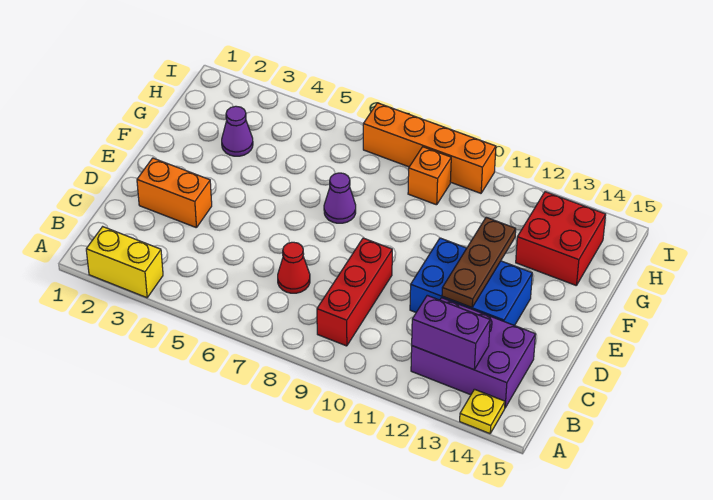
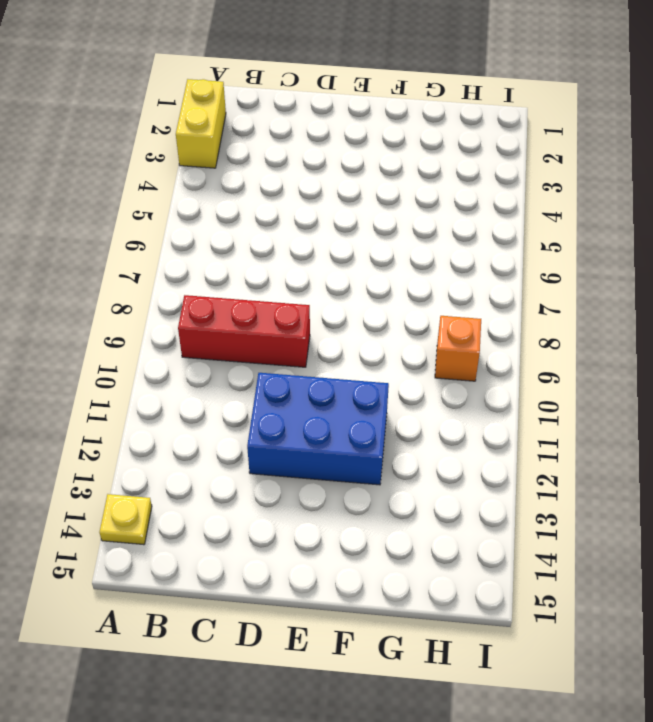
blue brick D11:F12 level 1 -> blue brick D11:E13 level 1
none -> purple brick B12:C14 level 1
none -> red cone C7 level 1
none -> orange brick D2:D3 level 1

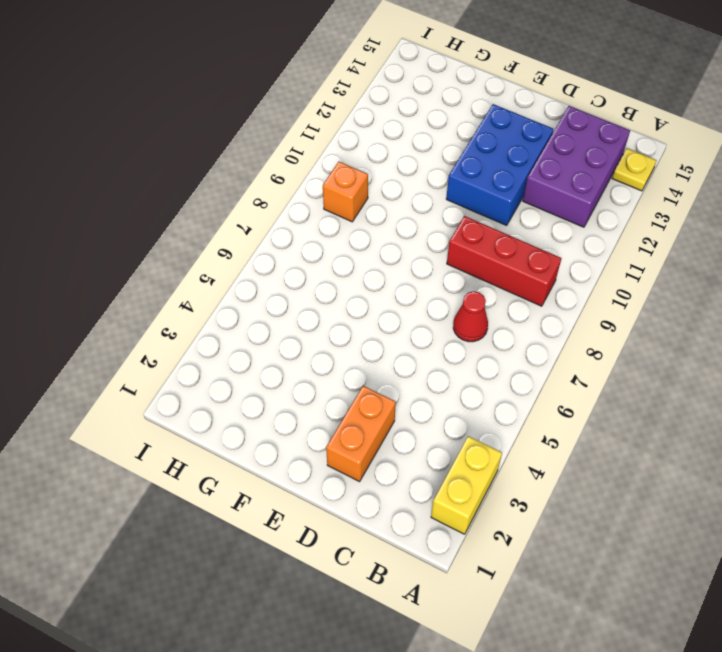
none -> purple cone F7 level 1
none -> purple cone G3 level 1
none -> red brick G13:H14 level 1

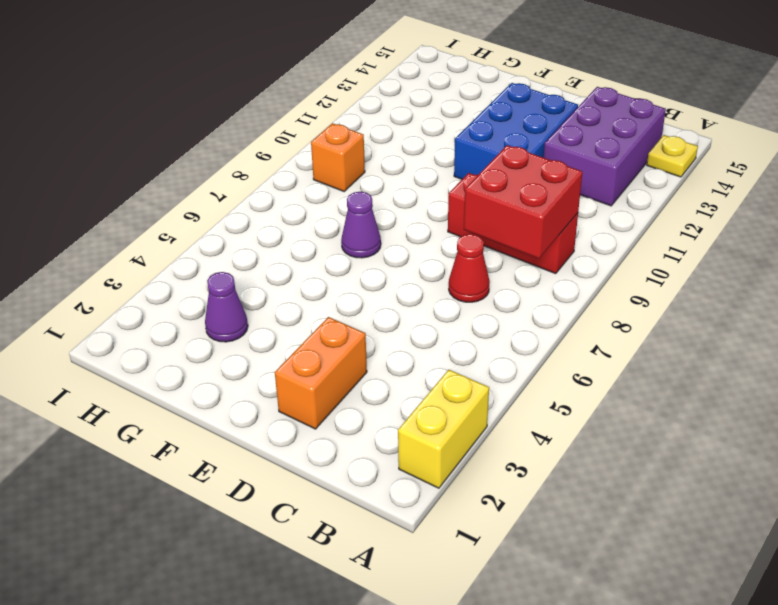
red brick B8:C9 level 2 -> red brick G13:H14 level 1
none -> orange brick I7:I10 level 1
none -> purple brick B12:B13 level 2
none -> brown plate D12:F12 level 2

